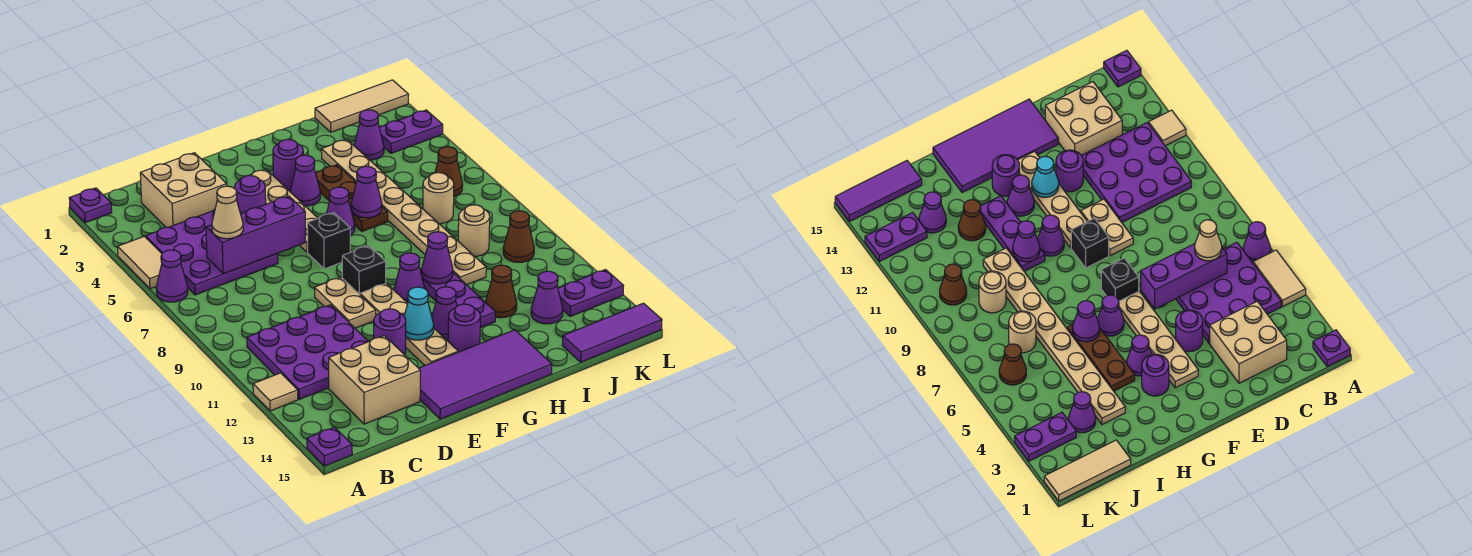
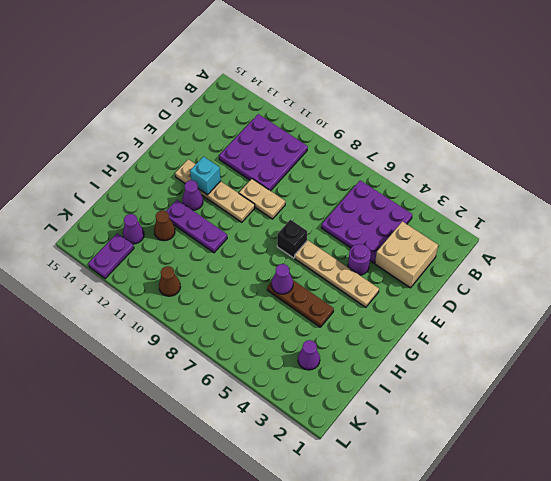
cyan brick F12 level 2 -> cyan cone F12 level 2
none -> purple plate A1 level 1
none -> tan tile A4:A5 level 1
none -> purple cone A6 level 1
none -> tan tile A12 level 1

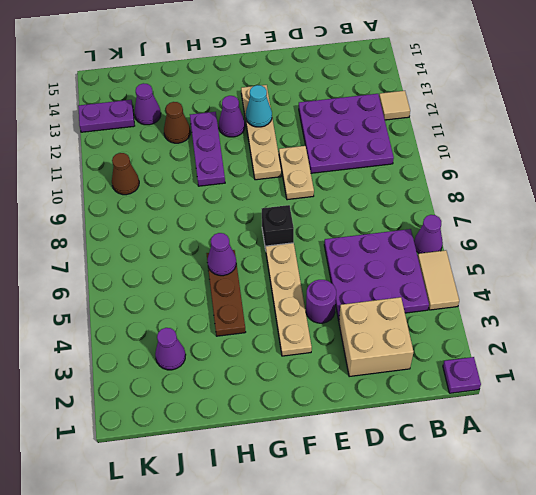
none -> purple plate A15 level 1
none -> tan brick C13:D14 level 1
none -> purple round brick E12 level 1
none -> purple tile E14:H15 level 1

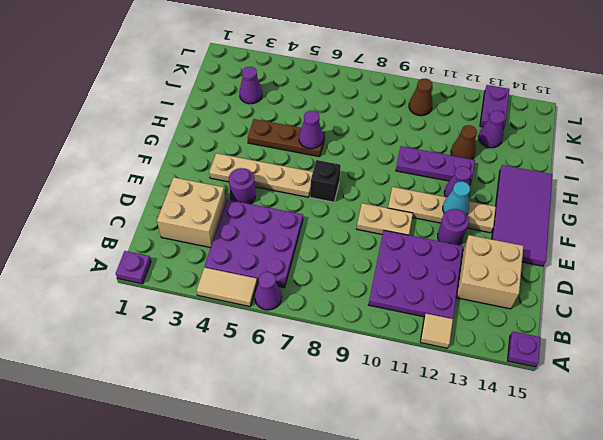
none -> black brick F9 level 1
none -> purple round brick G3 level 1
none -> purple cone G4 level 1
none -> purple cone G6 level 1

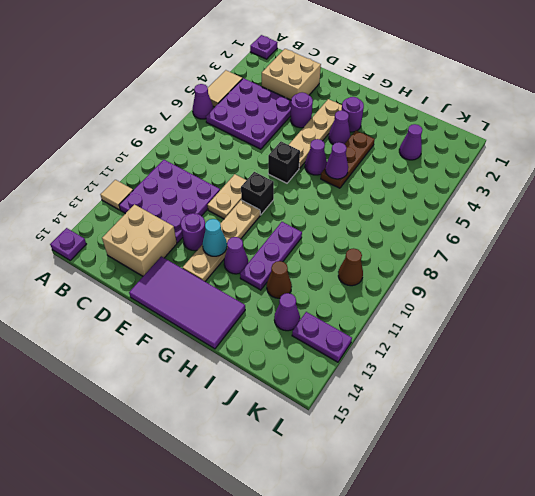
none -> purple cone G10 level 1
none -> purple round brick G13 level 1
none -> tan plate I3:I10 level 1
none -> tan tile J1:L1 level 1

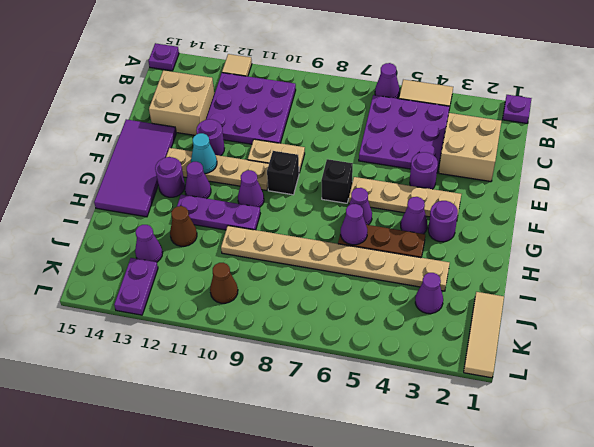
none -> tan round brick J7 level 1
none -> tan round brick J9 level 1
none -> purple tile J15:L15 level 1
none -> purple plate K3:L3 level 1

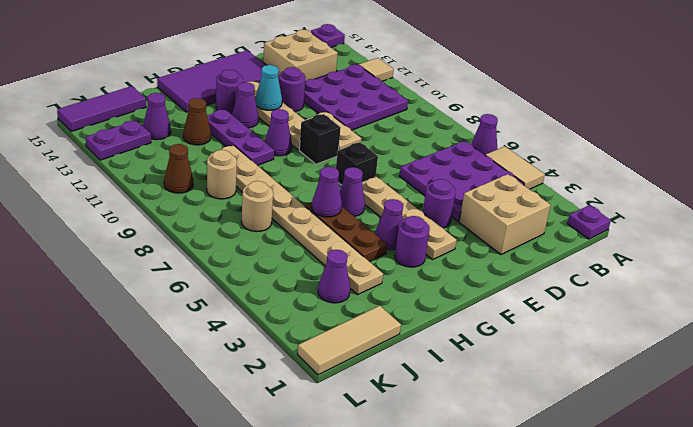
none -> purple plate K3:L3 level 1
none -> brown cone K6 level 1
none -> purple brick C6:E6 level 2
none -> purple cone H10 level 2

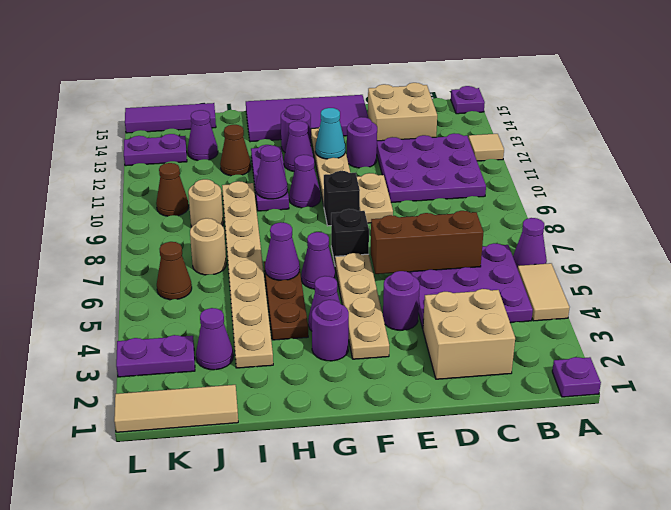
brown brick C6:E6 level 2 -> purple brick C6:E6 level 2
none -> tan cone C6 level 3

